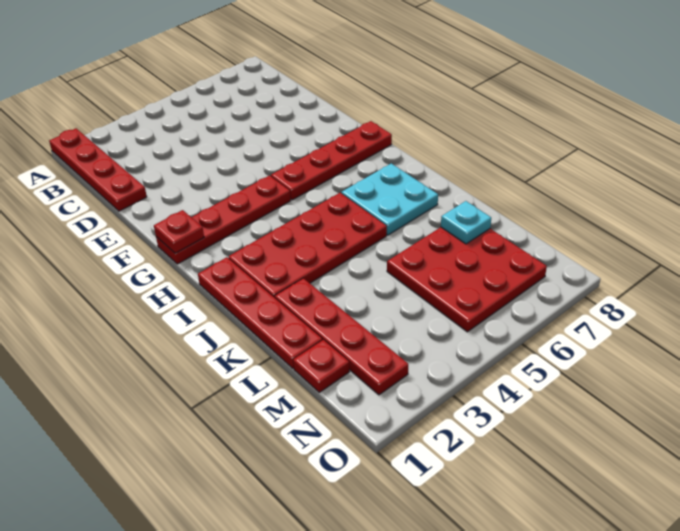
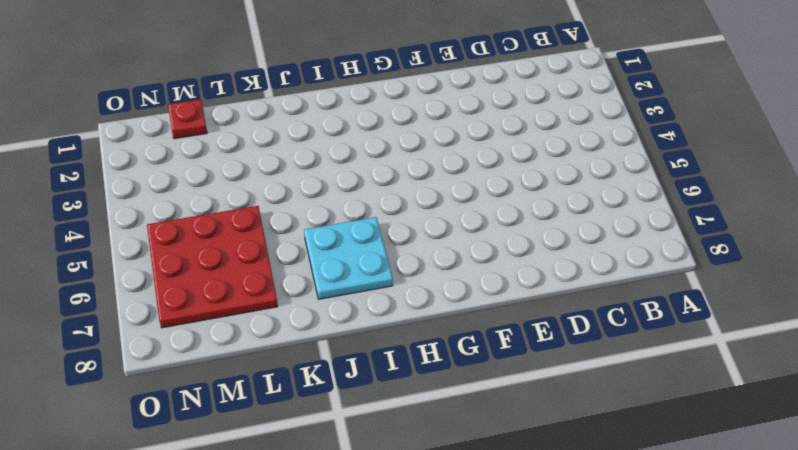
none -> red plate A1:D1 level 1
none -> red plate G1:G4 level 1

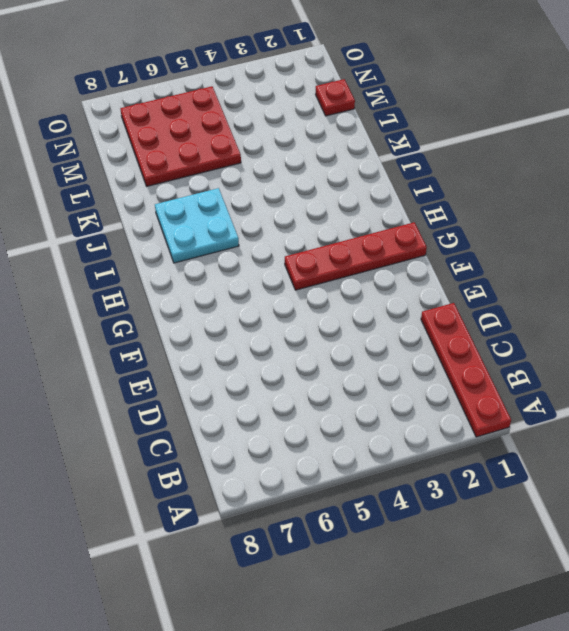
none -> red plate G5:G8 level 1
none -> red plate I1:L1 level 1

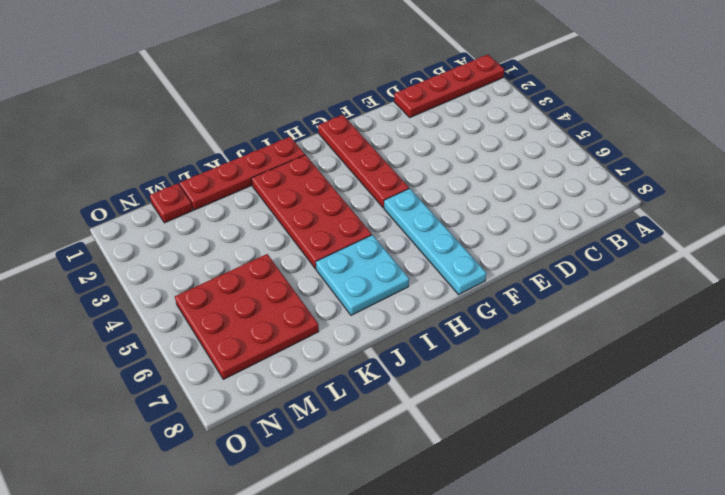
cyan plate G5:G8 level 1 -> red plate G5:G8 level 1
none -> red plate K2:N2 level 1
none -> red plate G1 level 2

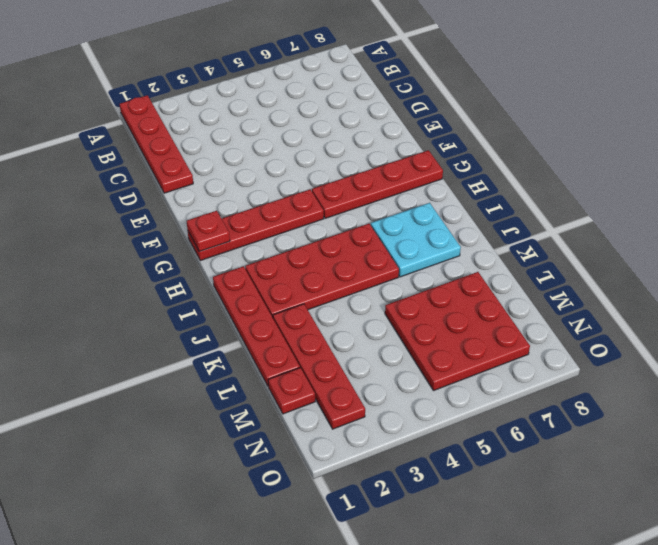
none -> cyan plate L7 level 2

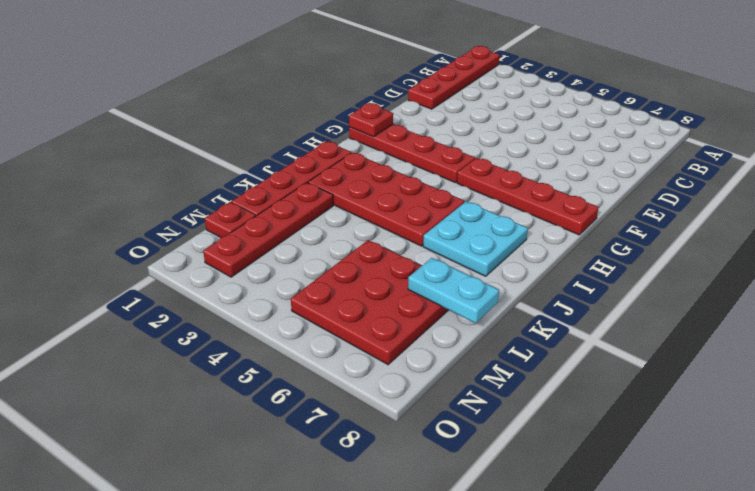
cyan plate L7:L8 level 2 -> cyan plate L7 level 2

